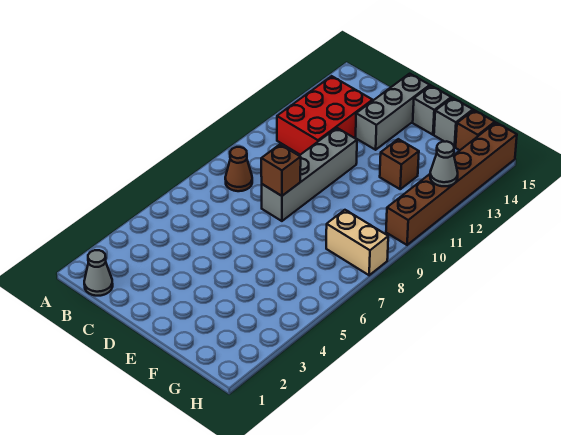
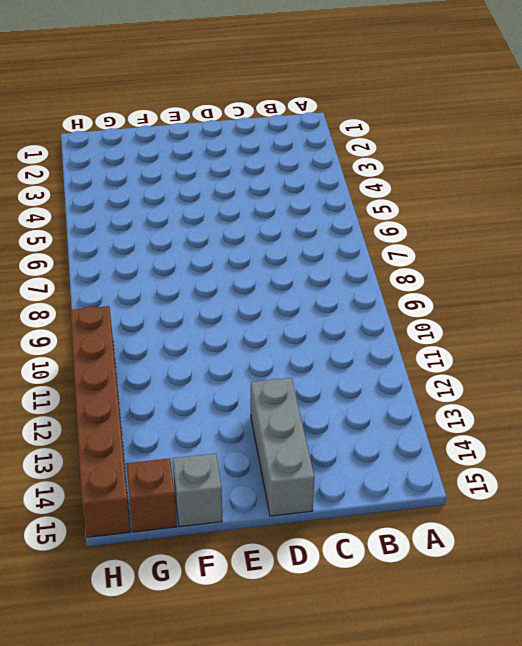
none -> grey cone B1 level 1
none -> brown cone B8 level 1
none -> red brick B11:C13 level 1

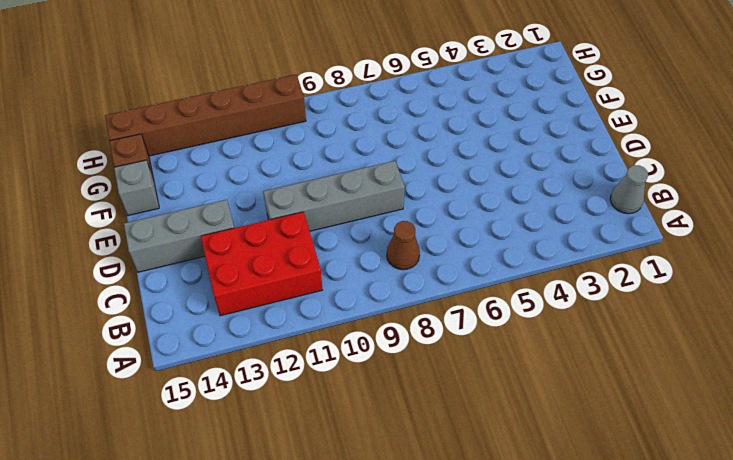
none -> grey brick E15 level 1
none -> brown brick F12 level 1
none -> tan brick G8:H8 level 1

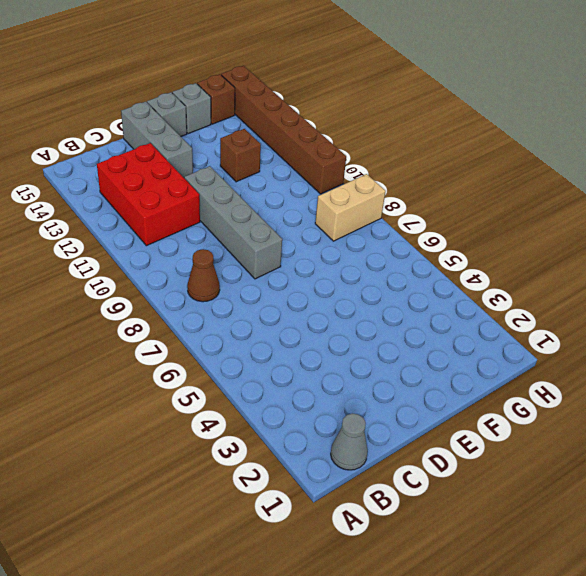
none -> brown brick D8 level 2
none -> grey cone H12 level 2

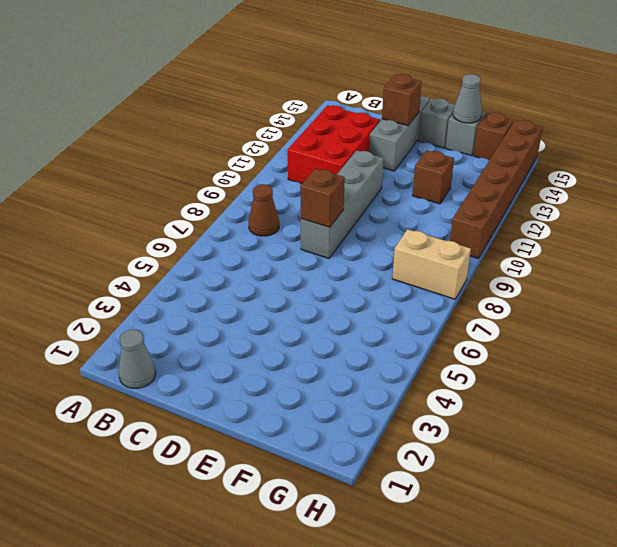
brown brick D14 level 2 -> none
grey cone F15 level 2 -> grey cone H12 level 2

